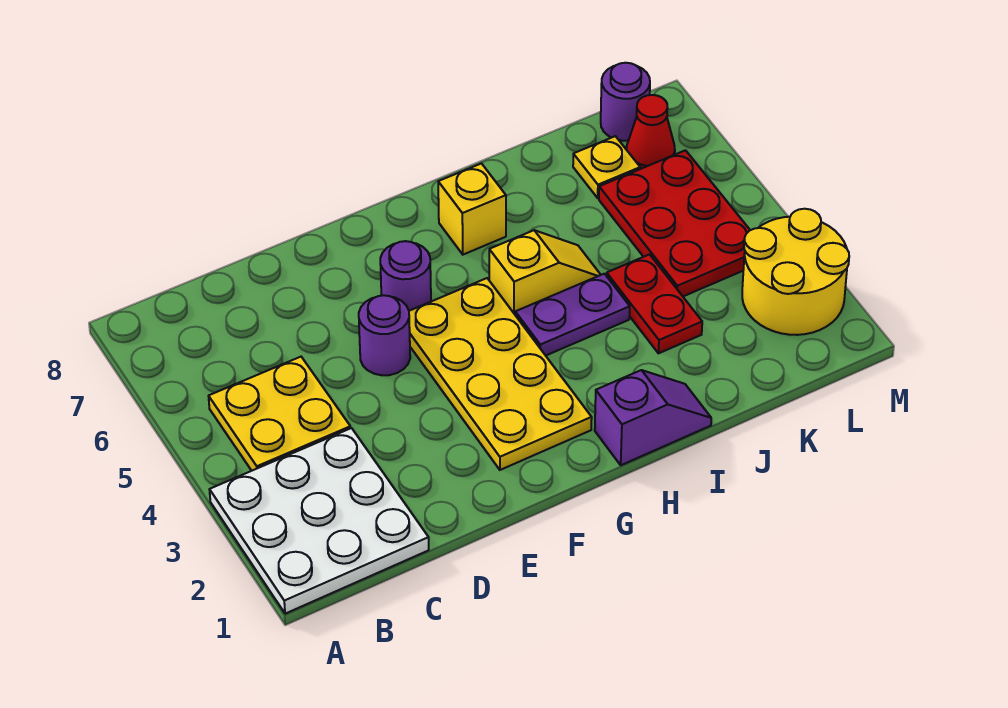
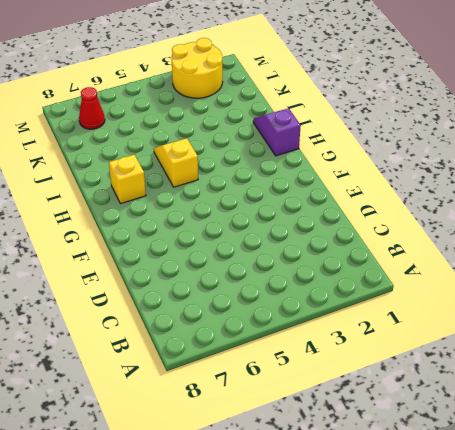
none -> white plate A1:C3 level 1
none -> yellow plate B4:C5 level 1
none -> purple round brick E5 level 1

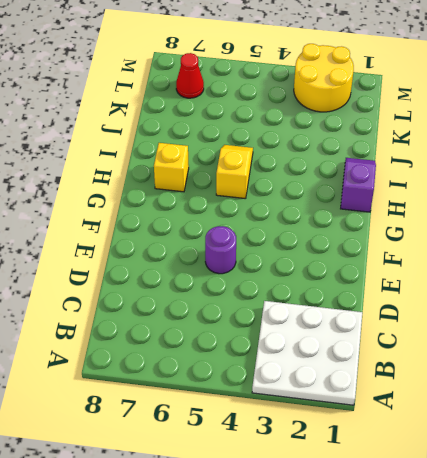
none -> yellow plate B4:C5 level 1
none -> yellow plate F2:G5 level 1
none -> purple round brick F6 level 1

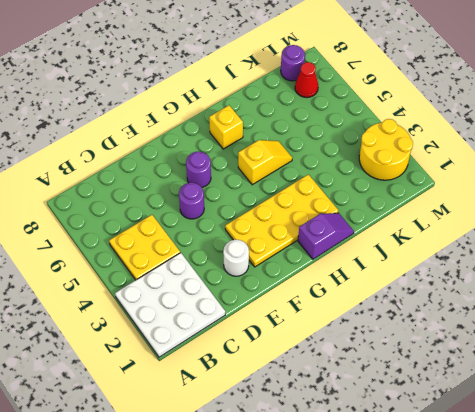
white round brick E2 level 1 -> none
yellow plate F2:I3 level 1 -> yellow plate F2:G5 level 1
none -> purple plate H4:I4 level 1
none -> red plate J3:J4 level 1
none -> red plate K4:L6 level 1

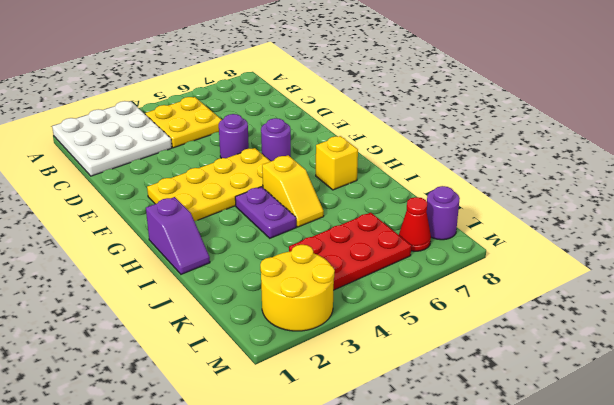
none -> red plate J3:J4 level 1
none -> yellow plate K7 level 1

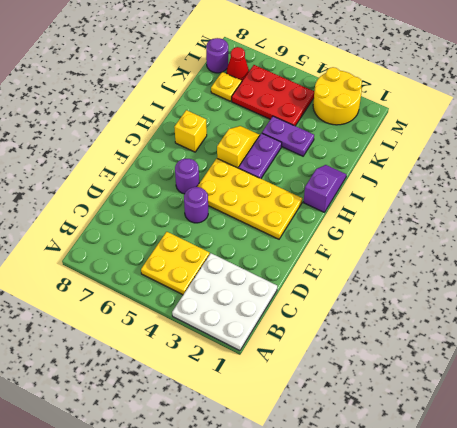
purple plate J3:J4 level 1 -> red plate J3:J4 level 1

